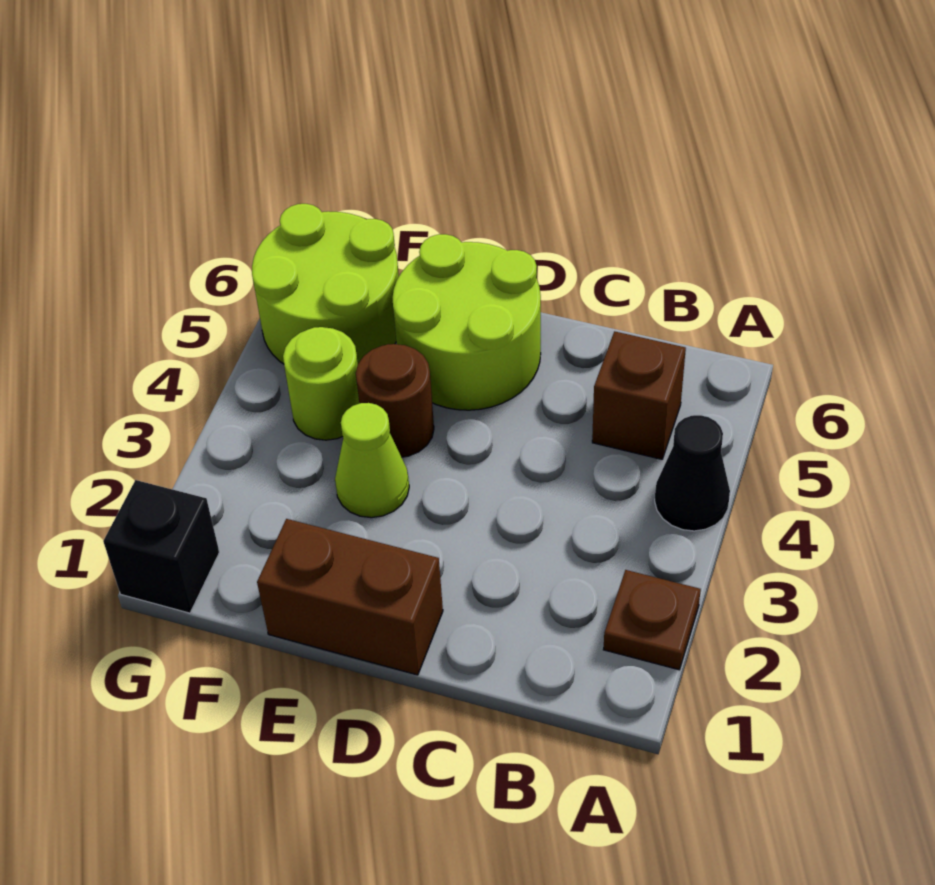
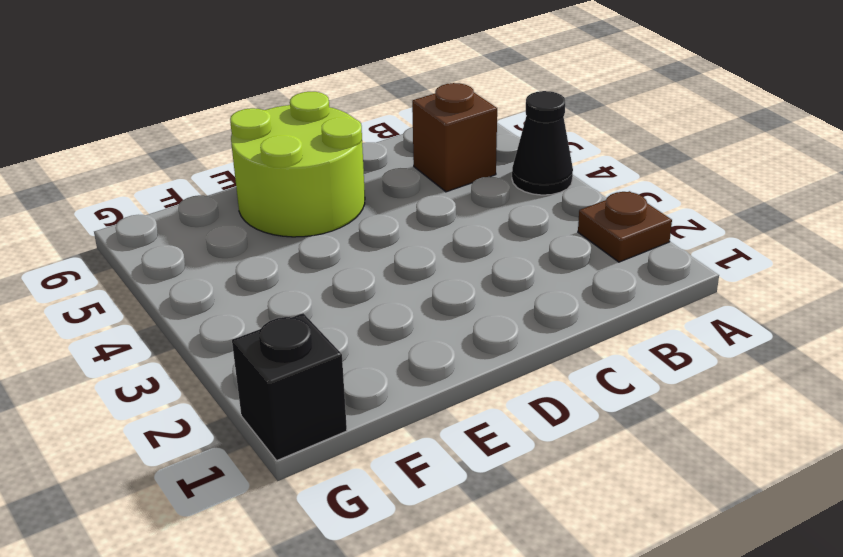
none -> brown brick D1:E1 level 1
none -> lime cone E3 level 1

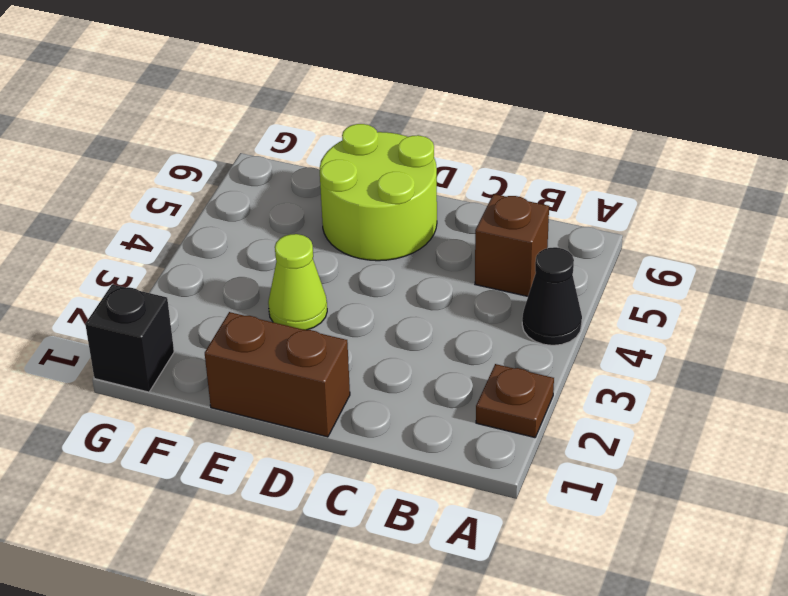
none -> brown round brick E4 level 1
none -> lime round brick F4 level 1

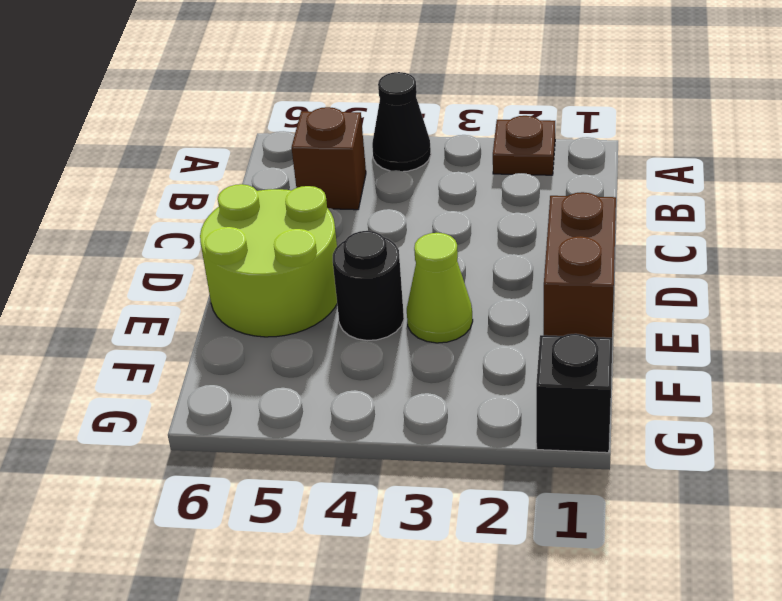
black round brick E4 level 1 -> brown round brick E4 level 1
none -> lime round brick F4 level 1
none -> lime round brick F5:G6 level 1

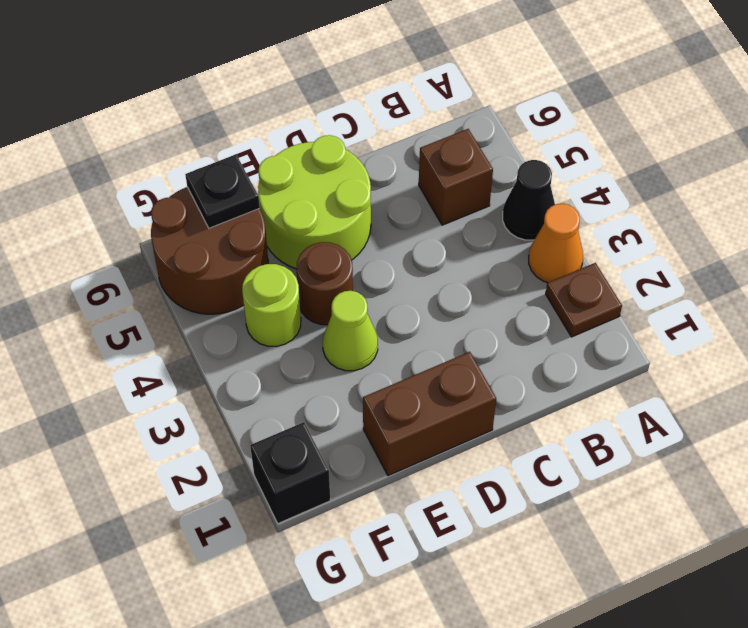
orange cone A3 level 1 -> none
brown round brick F5:G6 level 1 -> lime round brick F5:G6 level 1
black plate F6 level 2 -> none

